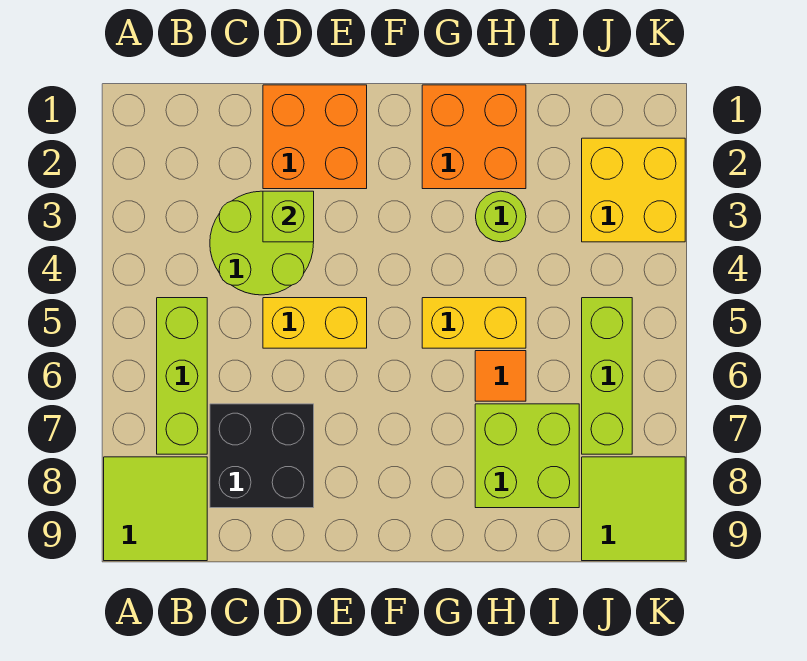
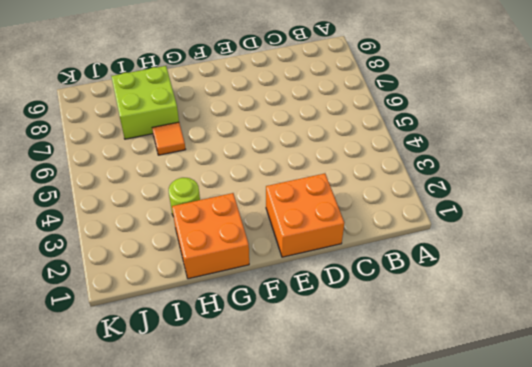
none -> lime tile A8:B9 level 1
none -> lime brick B5:B7 level 1
none -> lime round brick C3:D4 level 1

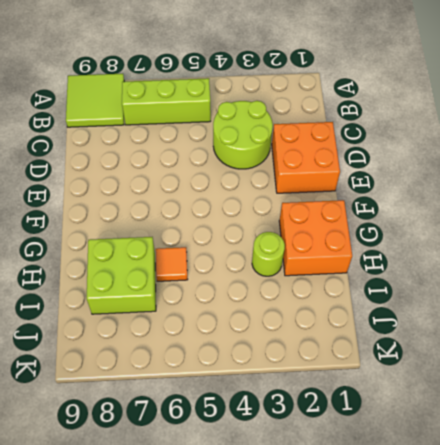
none -> black brick C7:D8 level 1
none -> yellow brick D5:E5 level 1
none -> yellow brick G5:H5 level 1

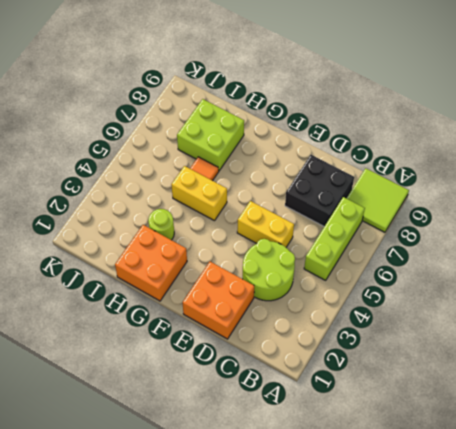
none -> yellow brick J2:K3 level 1
none -> lime brick J5:J7 level 1
none -> lime tile J8:K9 level 1

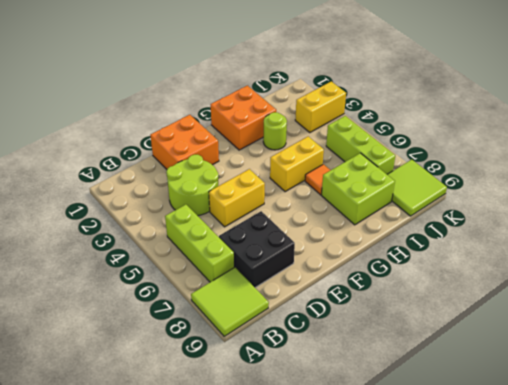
yellow brick J3:K3 level 1 -> yellow brick J2:K3 level 1
none -> lime brick D3 level 2

